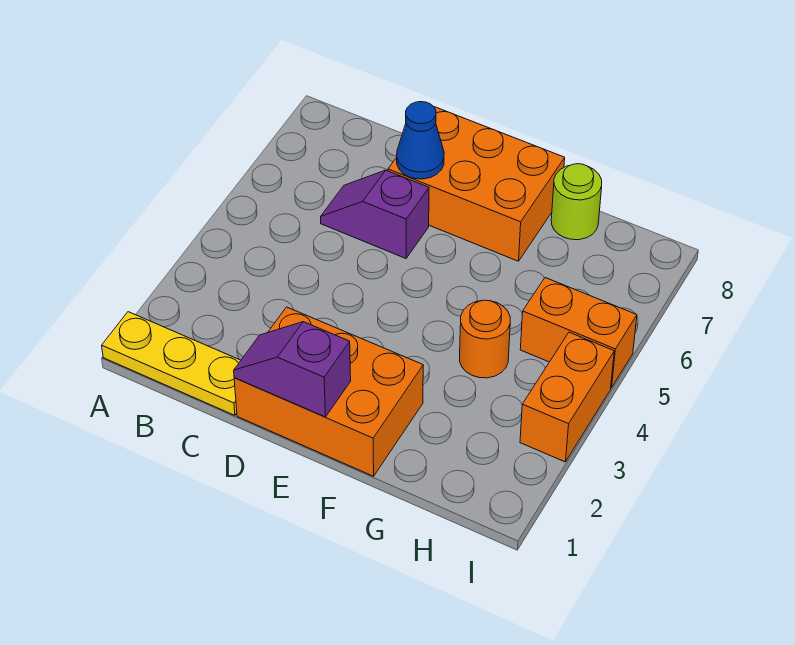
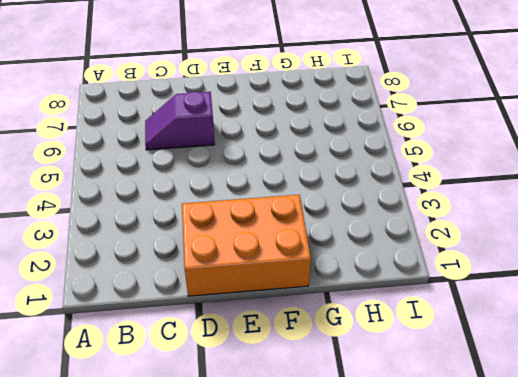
none -> yellow plate A1:C1 level 1
none -> orange brick D7:F8 level 1

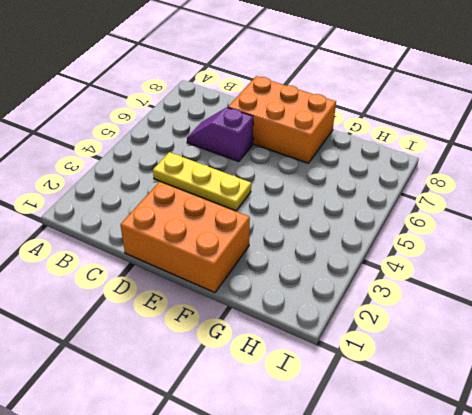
yellow plate C4:E4 level 1 -> yellow plate A1:C1 level 1
none -> orange round brick G4 level 1
none -> lime round brick G8 level 1

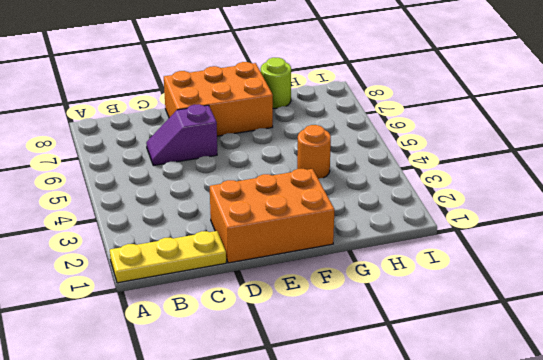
none -> orange brick H5:I5 level 1
none -> orange brick I3:I4 level 1

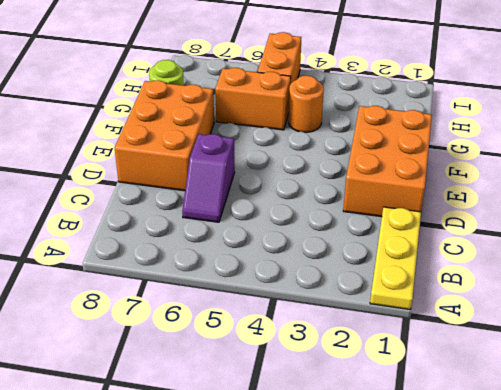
orange brick G5:G6 level 1 -> orange brick I3:I4 level 1
none -> purple slope D1:E1 level 2 top E
none -> blue cone D7 level 2

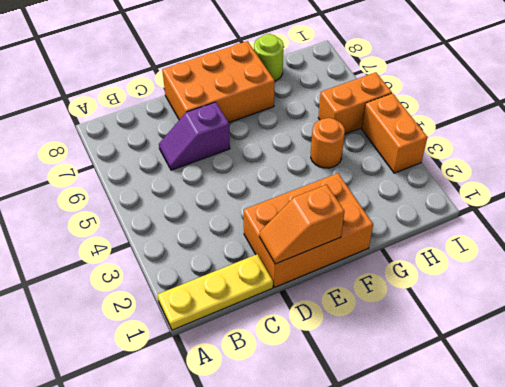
orange slope D1:E1 level 2 top E -> purple slope D1:E1 level 2 top E
none -> blue cone D7 level 2

